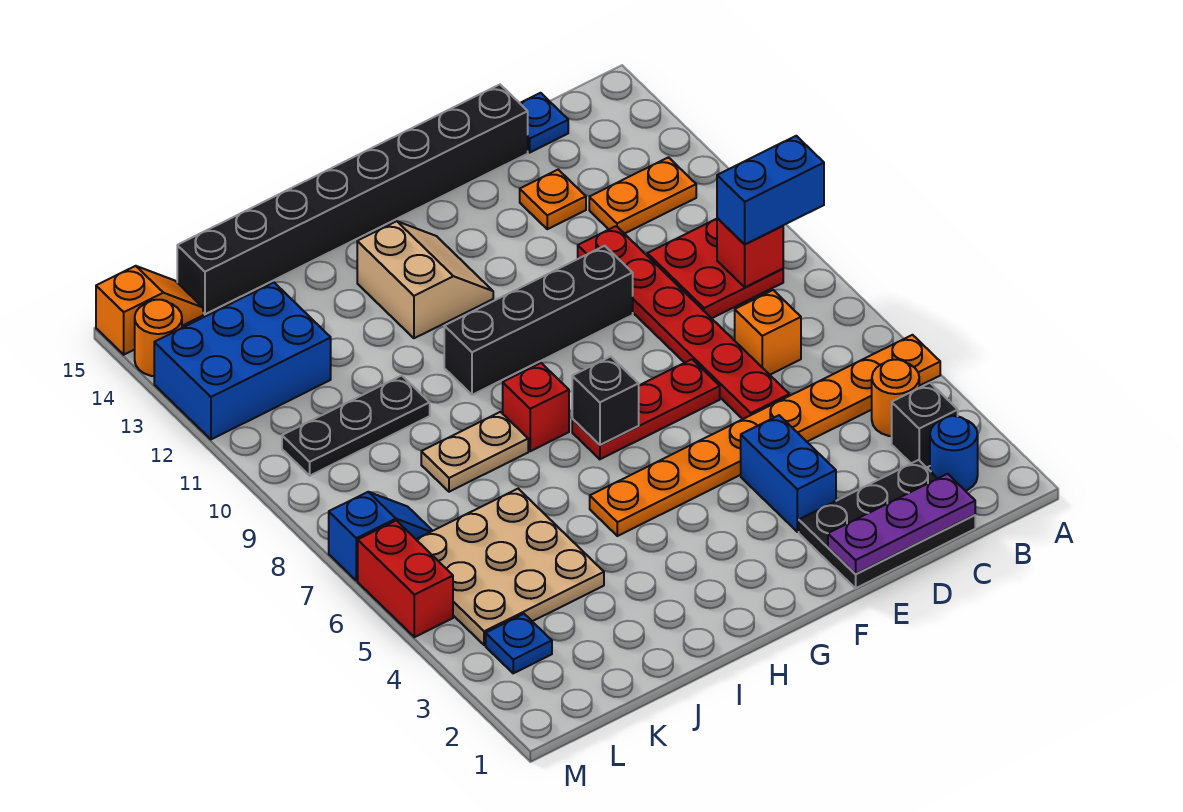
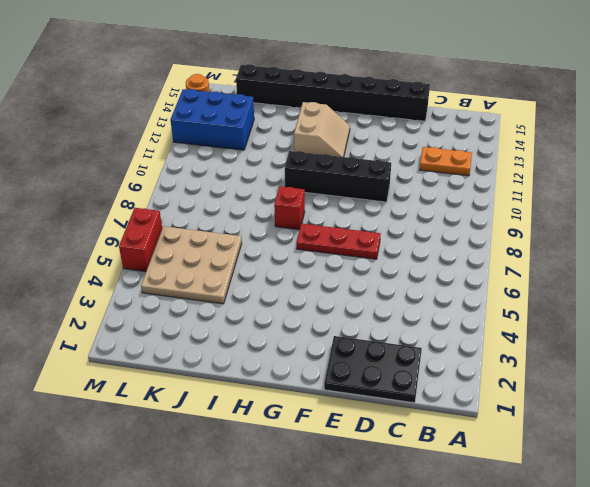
none -> orange plate A5:H5 level 1
none -> blue round brick B2 level 1
none -> black brick B3 level 1
none -> orange round brick B4 level 1

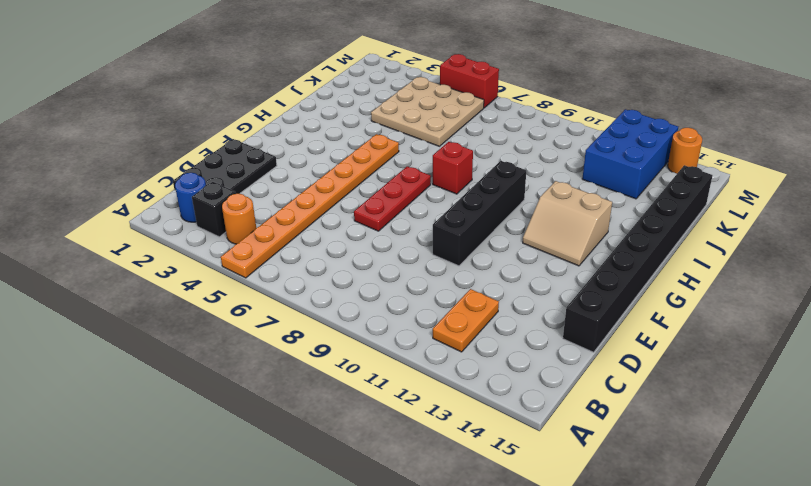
none -> red plate B9:C10 level 1
none -> orange brick C7 level 1
none -> blue plate C15 level 1
none -> red plate D6:D11 level 1

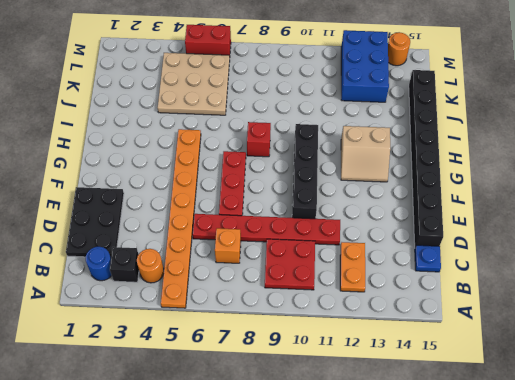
none -> orange plate D13 level 1
none -> blue brick E3:E4 level 1
none -> tan plate I8:J8 level 1
none -> black plate J10:L10 level 1

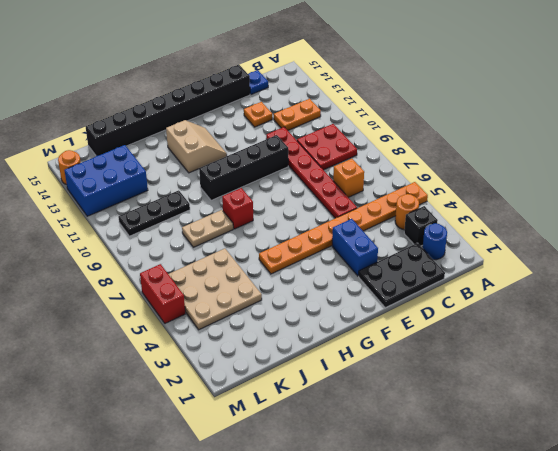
none -> red plate E7:G7 level 1
none -> blue plate L3 level 1
none -> blue slope L7:M7 level 1 top M
none -> orange slope L15:M15 level 1 top M

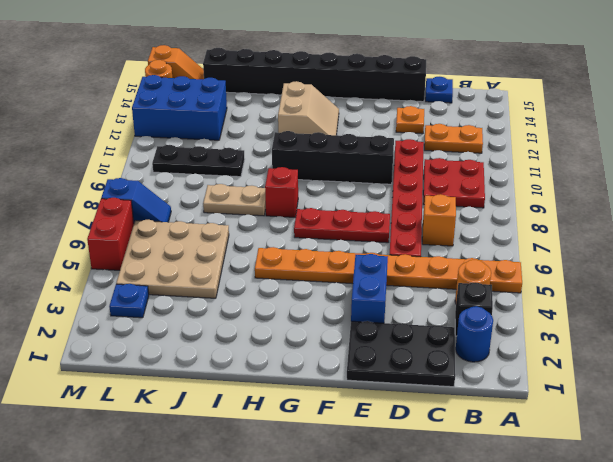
none -> red brick B9 level 2
none -> purple plate C1:E1 level 2
none -> black brick G7 level 2
none -> blue brick A9:B9 level 3

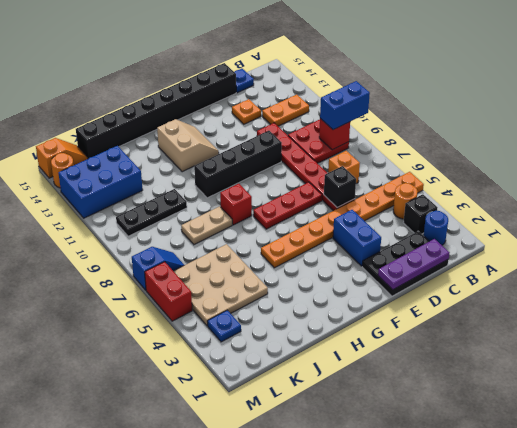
black brick D6 level 2 -> black brick G7 level 2

